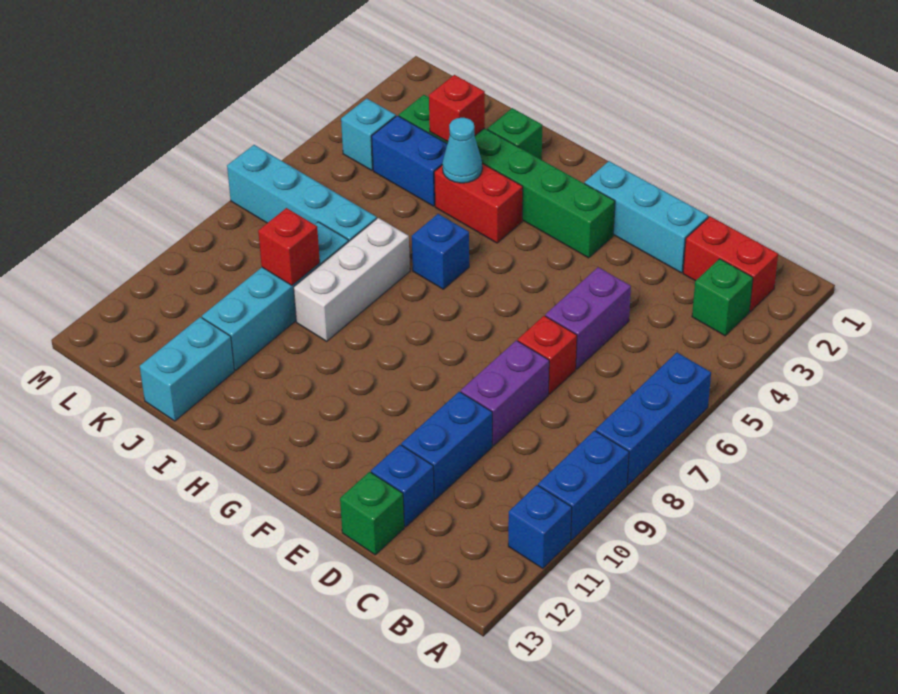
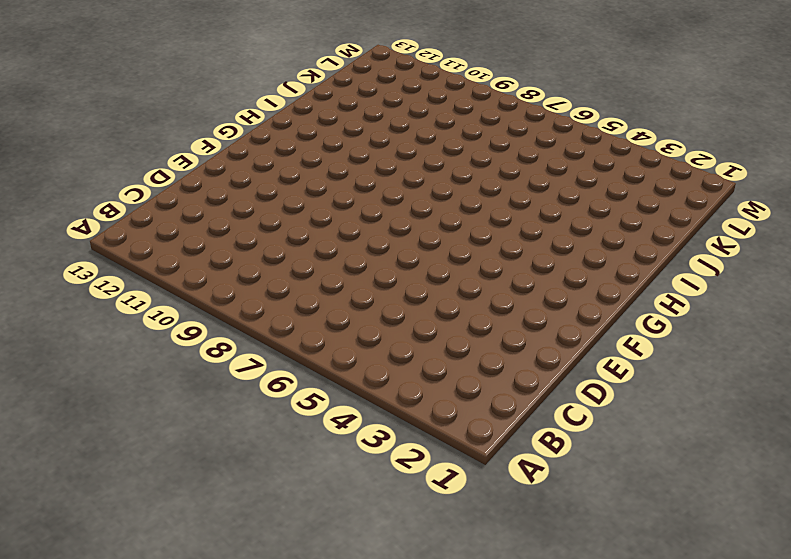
none -> blue brick A6:A8 level 1
none -> blue brick A9:A10 level 1
none -> blue brick A11 level 1

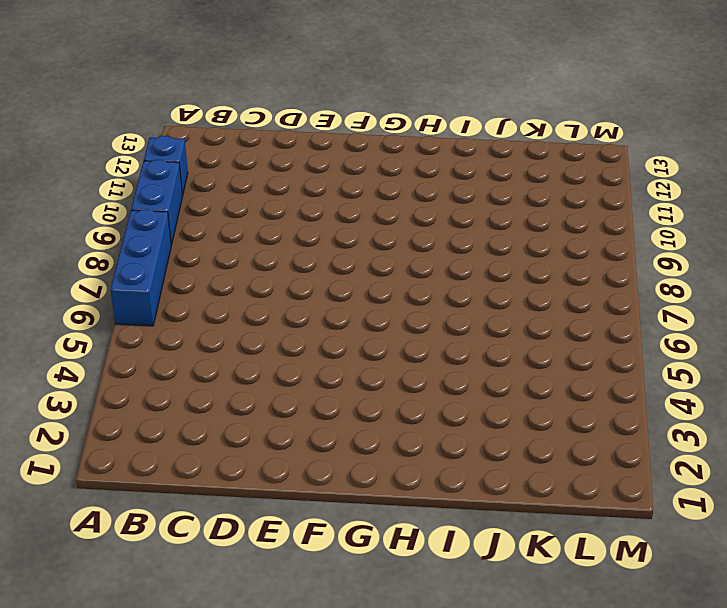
none -> red brick B2:C2 level 1
none -> green brick B3 level 1
none -> cyan brick D2:F2 level 1

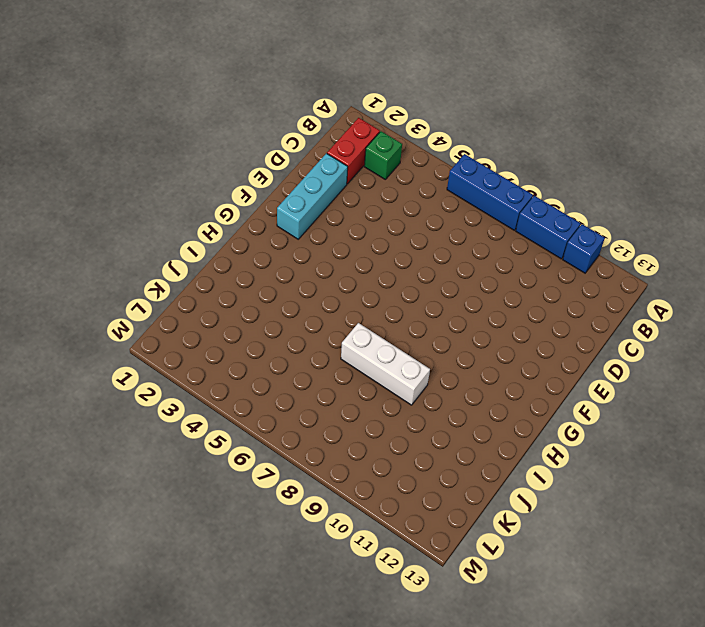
none -> purple brick D5:D6 level 1
none -> red brick D7 level 1
none -> purple brick D8:D9 level 1

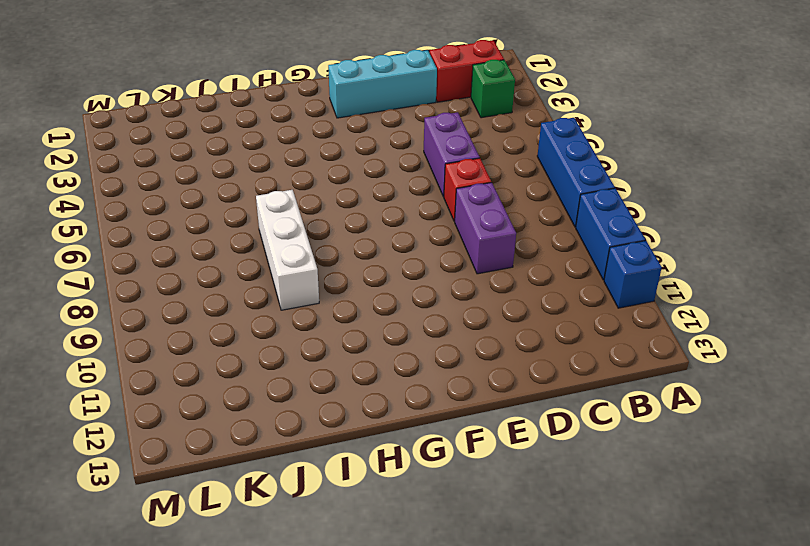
none -> blue brick D10:D11 level 1
none -> blue brick D12 level 1
none -> green brick D13 level 1

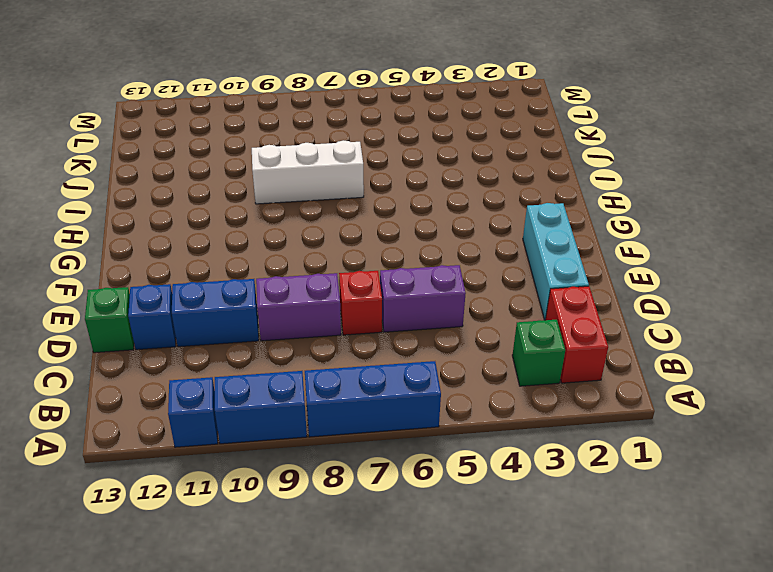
none -> green brick F3:K3 level 1
none -> red brick H4:I4 level 1
none -> blue brick H6 level 1

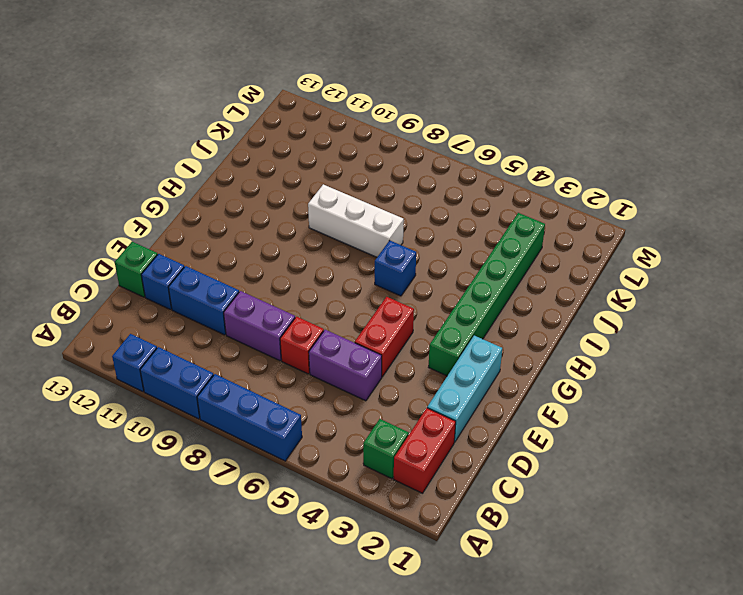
red brick E5:F5 level 1 -> red brick H4:I4 level 1
none -> green brick I2 level 1
none -> blue brick J4:K4 level 1
none -> cyan brick J7:M7 level 1

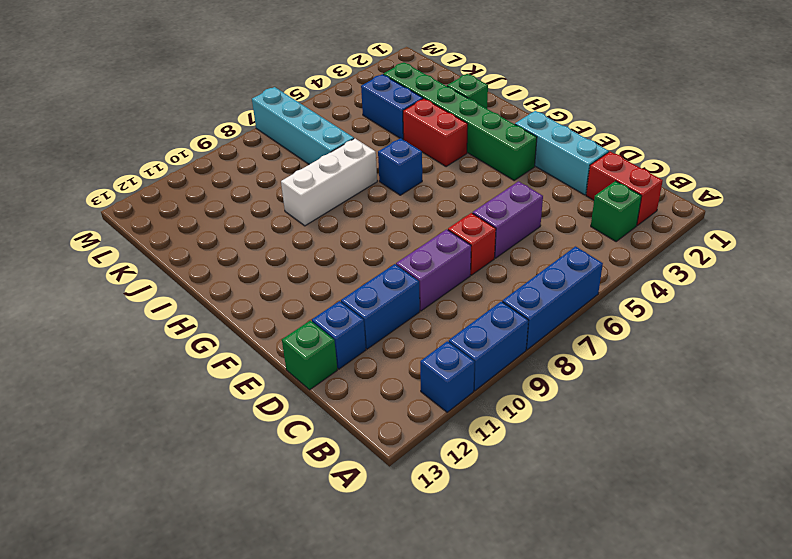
none -> cyan brick J8:J11 level 1
none -> cyan brick J12:J13 level 1
none -> cyan brick L4 level 1

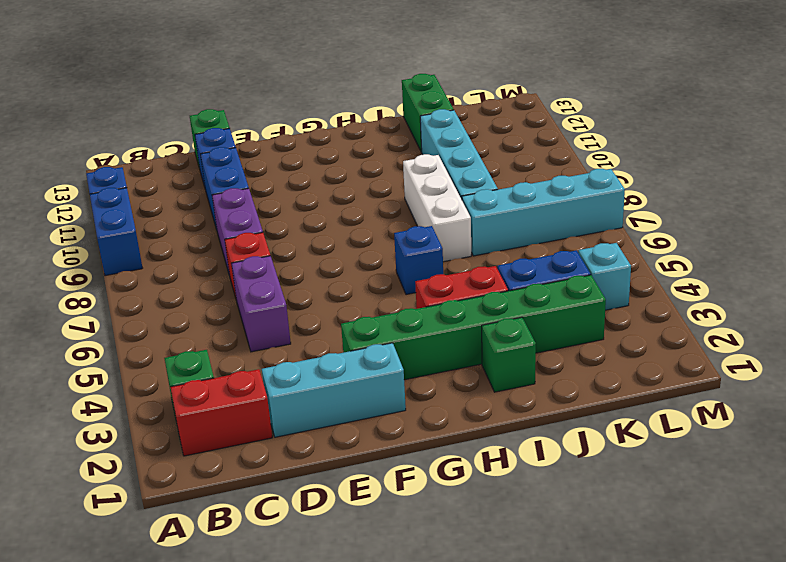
green brick J12:J13 level 1 -> cyan brick J12:J13 level 1
none -> blue brick A6:A8 level 1
none -> cyan cone I4 level 2
none -> red brick J3 level 2

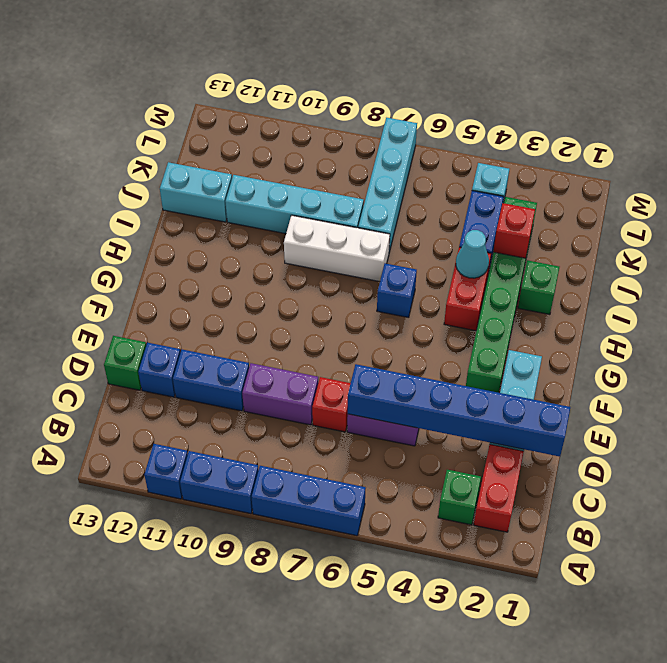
blue brick D1:D6 level 2 -> none
none -> red brick J9 level 2

